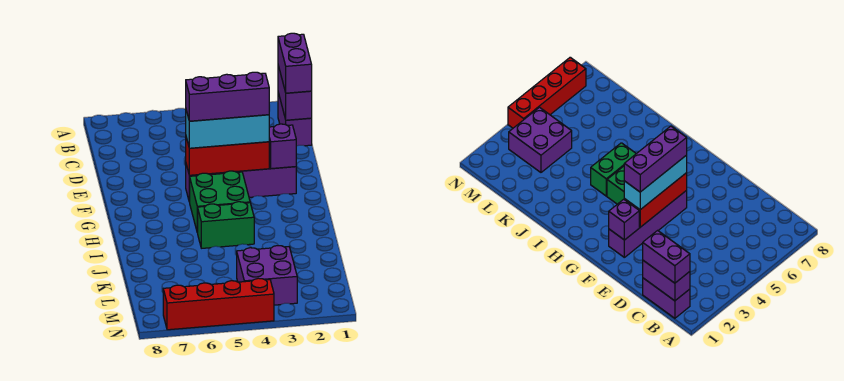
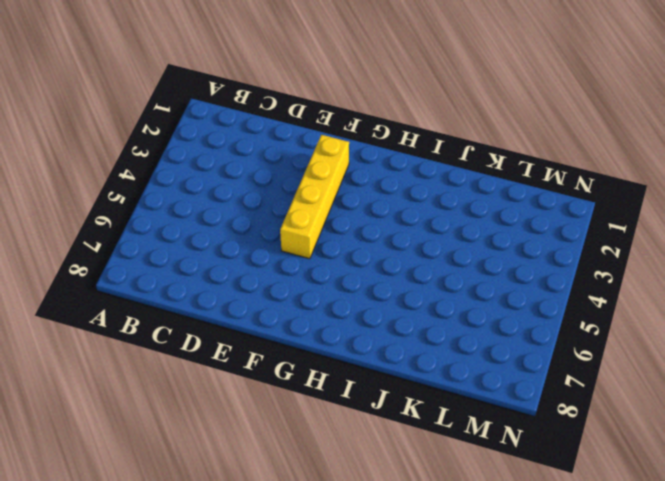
yellow brick F2:F5 level 1 -> purple brick F2:F5 level 1
none -> purple brick B1:C1 level 1
none -> green brick G4:H5 level 1
none -> green brick I4:I5 level 1

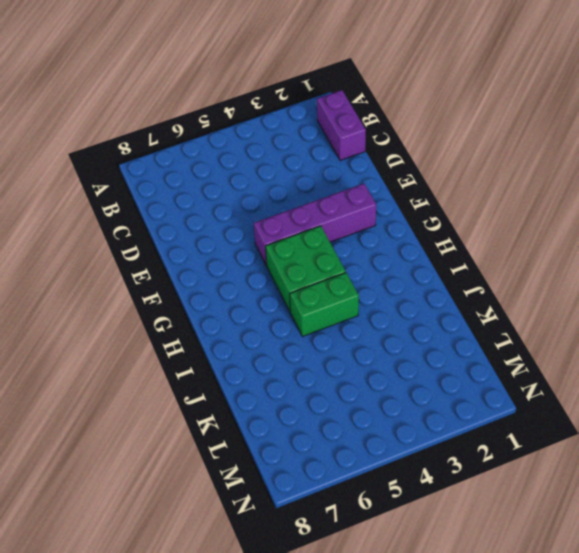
none -> purple brick L3:M4 level 1
none -> red brick N4:N7 level 1
none -> purple brick B1:C1 level 2

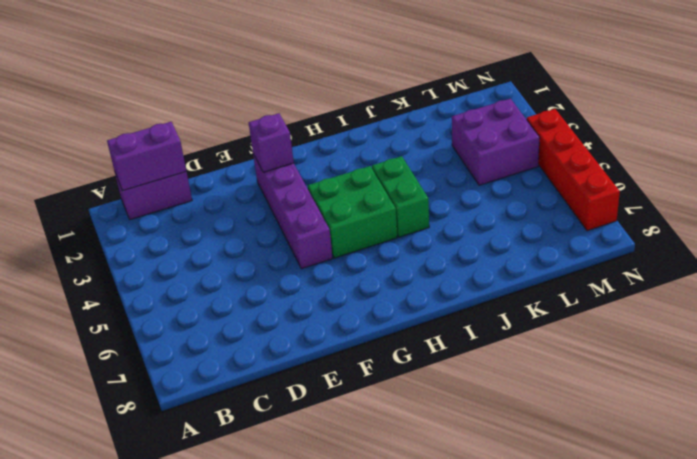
none -> red brick F3:F5 level 2
none -> purple brick B1:C1 level 3
none -> cyan brick F3:F5 level 3

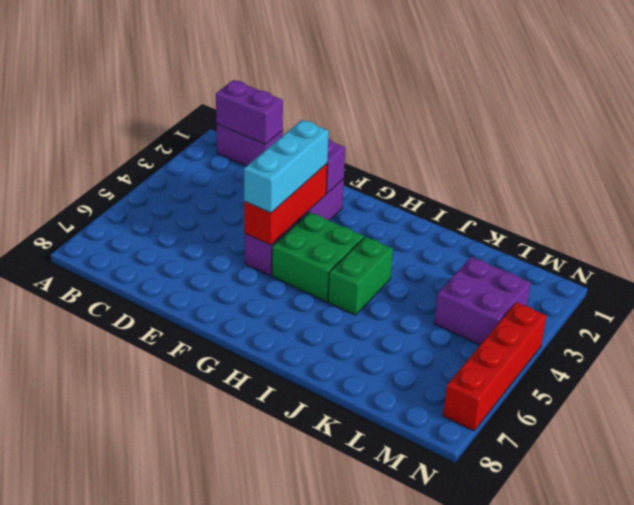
none -> purple brick B1:C1 level 3
none -> purple brick F3:F5 level 4

